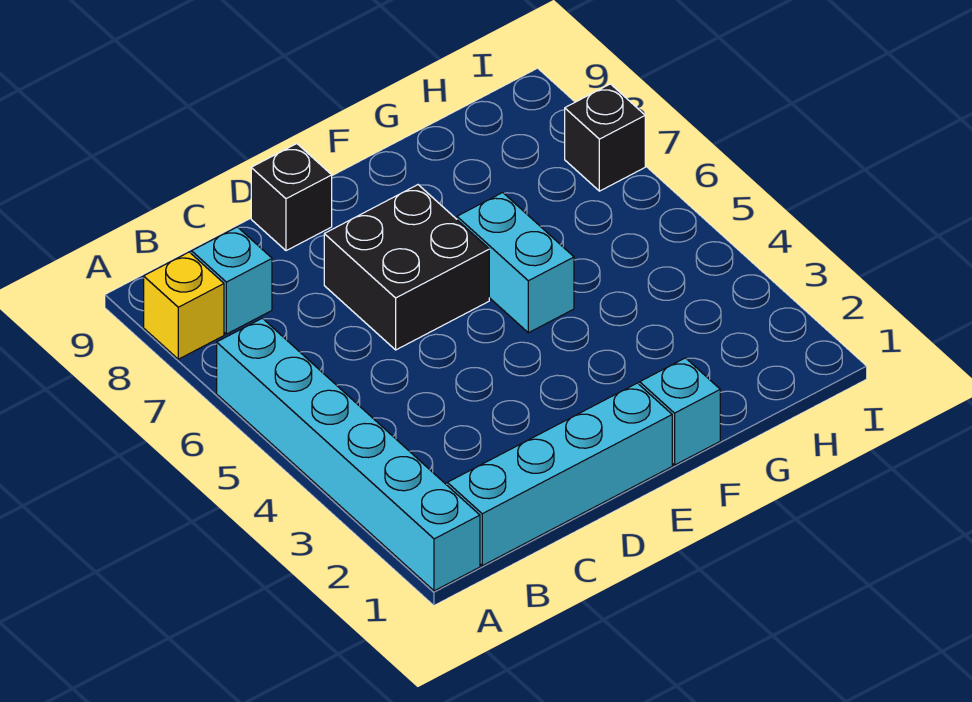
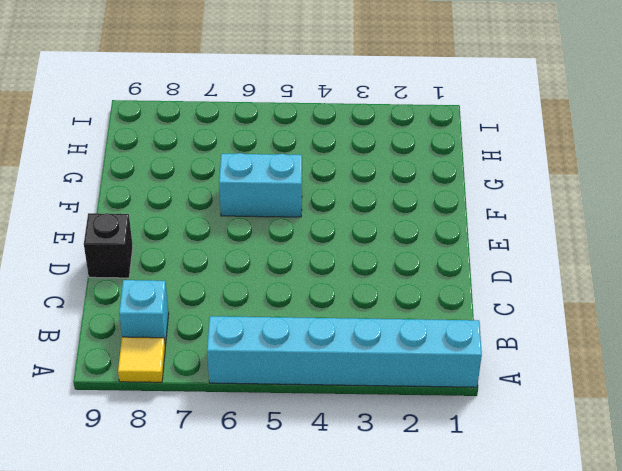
yellow tile A8 level 1 -> yellow brick A8 level 1
none -> cyan brick B1:E1 level 1
none -> black brick D6:E7 level 1

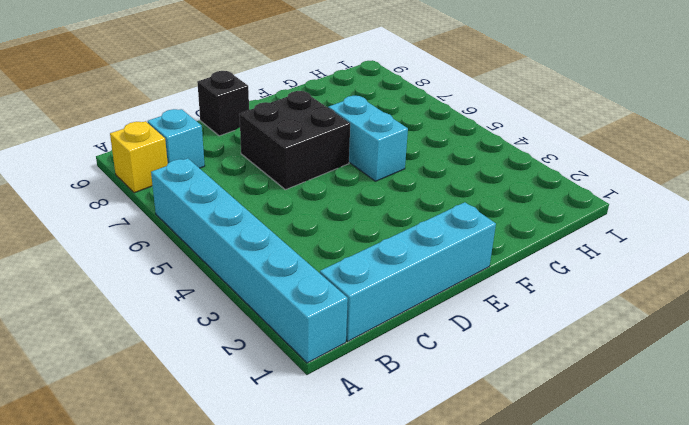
none -> cyan brick F1 level 1
none -> black brick I7 level 1

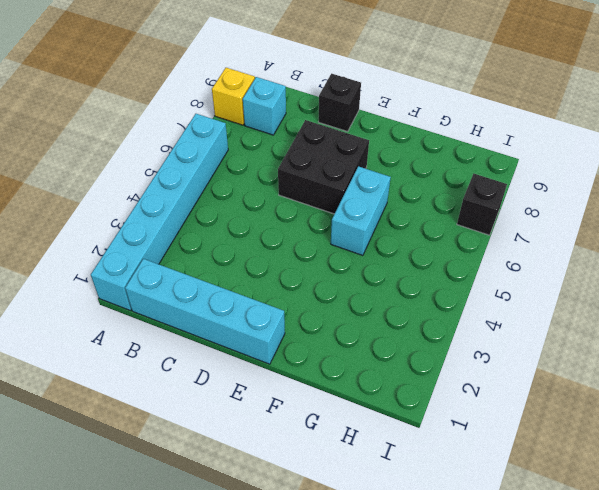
none -> cyan brick F1 level 1

